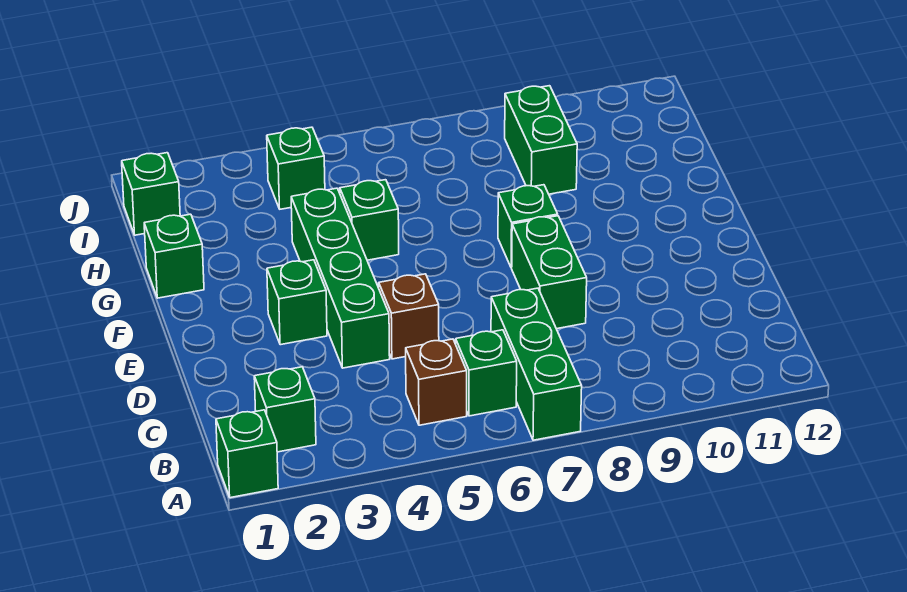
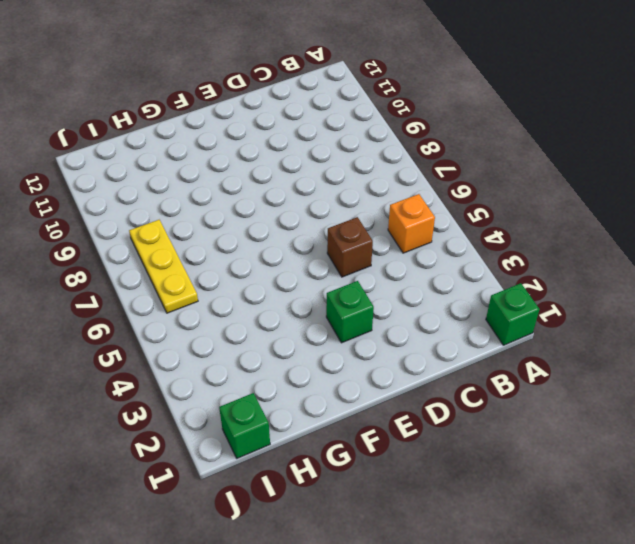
orange brick B5 level 1 -> brown brick B5 level 1
yellow plate I6:I8 level 1 -> none
none -> green brick A7:C7 level 1
none -> green brick B2 level 1
none -> green brick B6 level 1

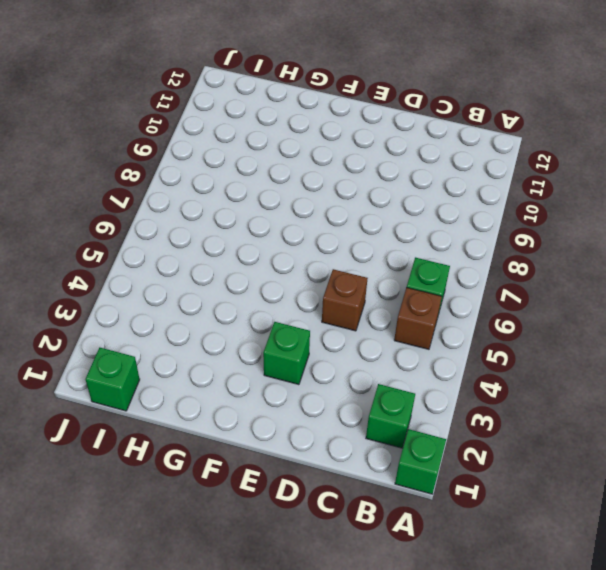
none -> green brick A7:C7 level 1
none -> green brick D4:G4 level 1
none -> green brick D8:E8 level 1

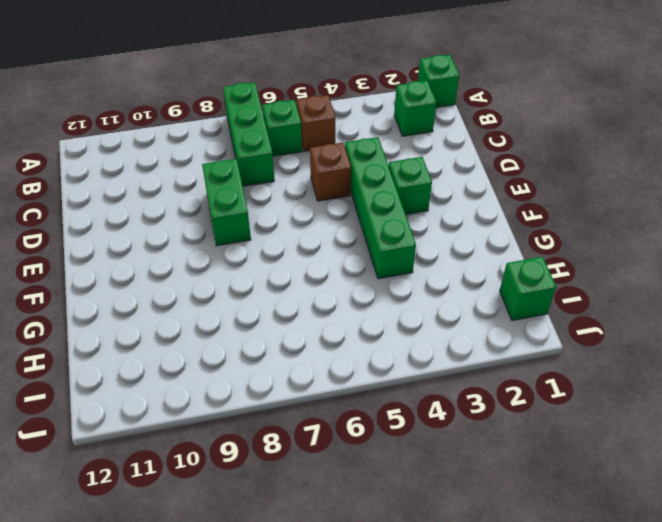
none -> green brick F8 level 1
none -> green brick G1 level 1
none -> green brick G5 level 1

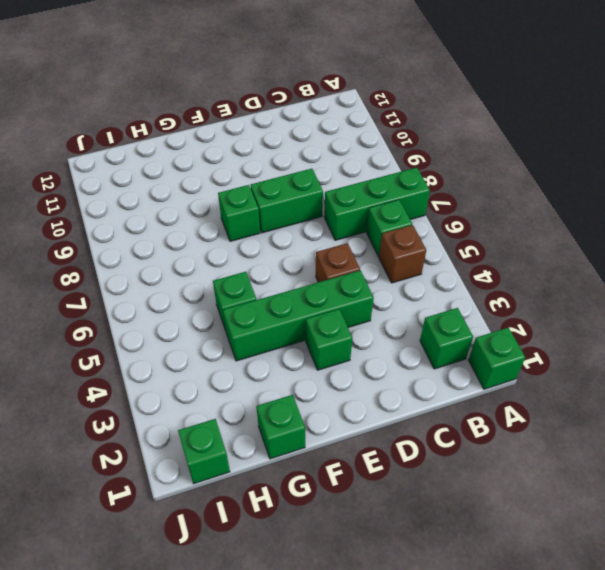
none -> green brick H9:I9 level 1
none -> green brick I4 level 1

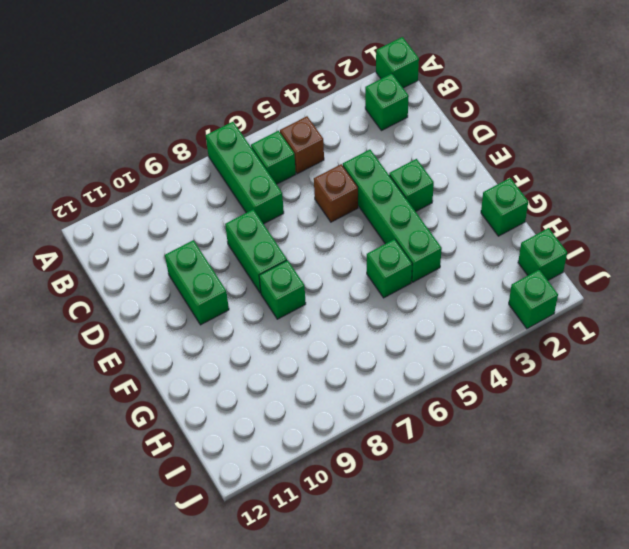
green brick D10:E10 level 1 -> green brick H9:I9 level 1
green brick J2 level 1 -> green brick I4 level 1

